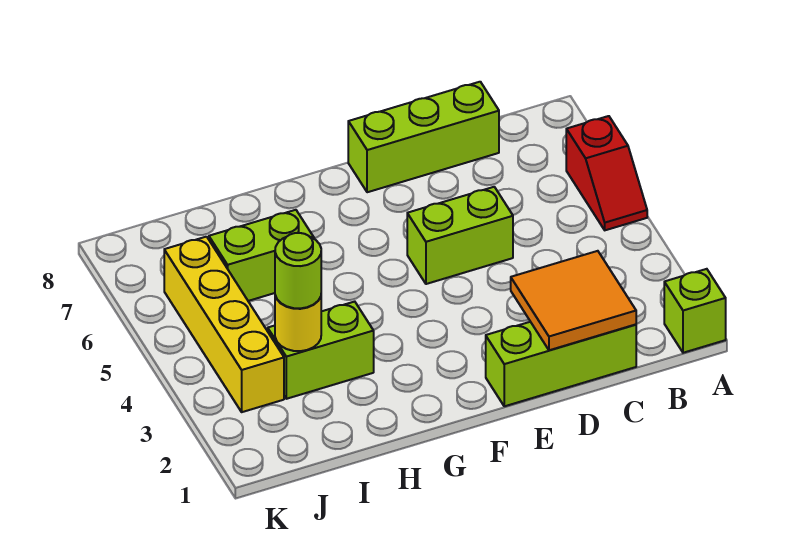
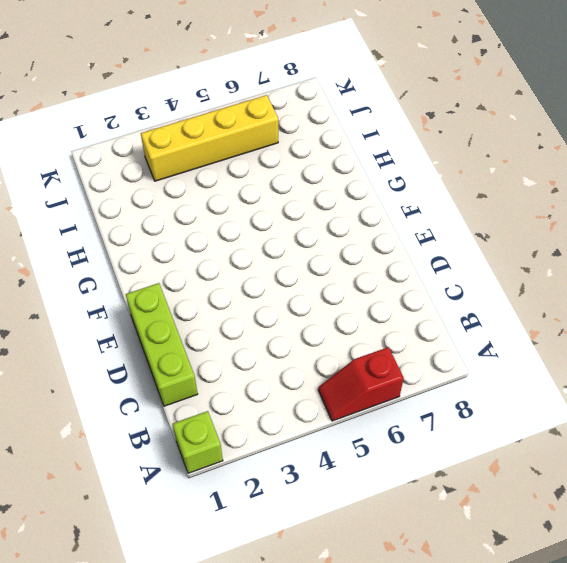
none -> lime brick C8:E8 level 1
none -> lime brick D5:E5 level 1

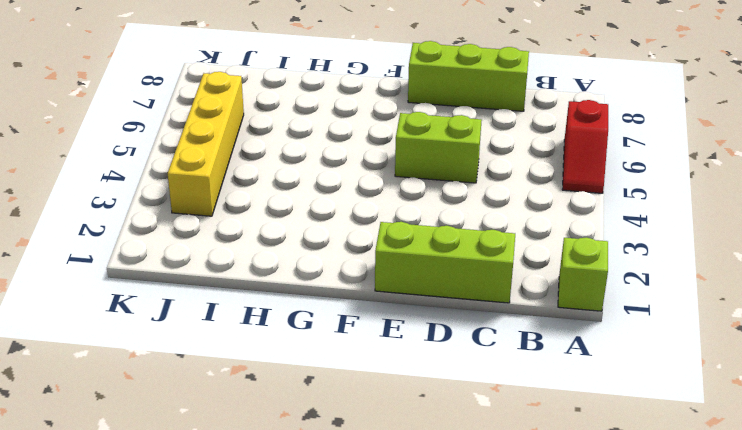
none -> lime brick H3:I3 level 1
none -> lime brick H6:I6 level 1

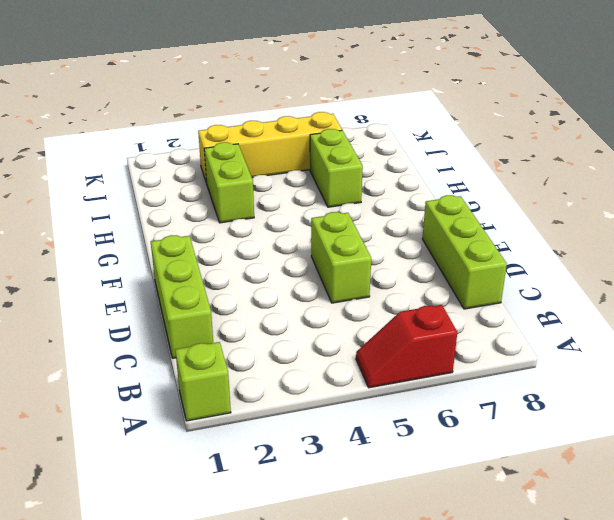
none -> orange tile C1:D2 level 2
none -> yellow round brick I3 level 2

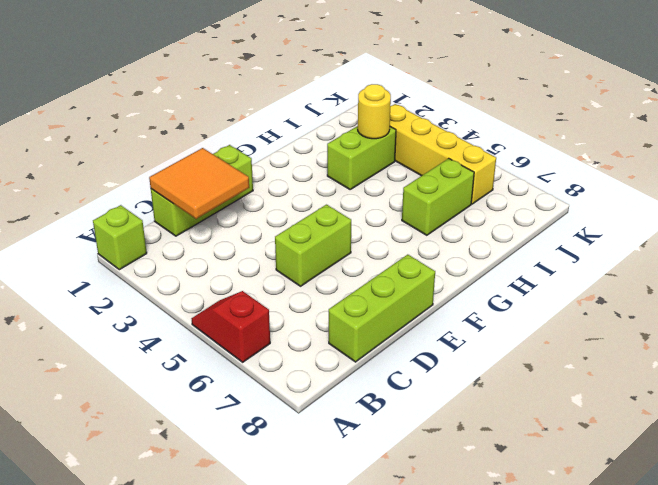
none -> lime round brick I3 level 3

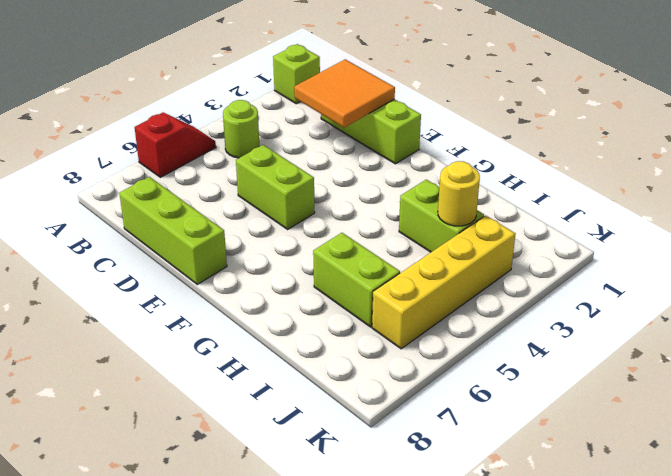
lime round brick B4 level 1 -> lime round brick I3 level 3

